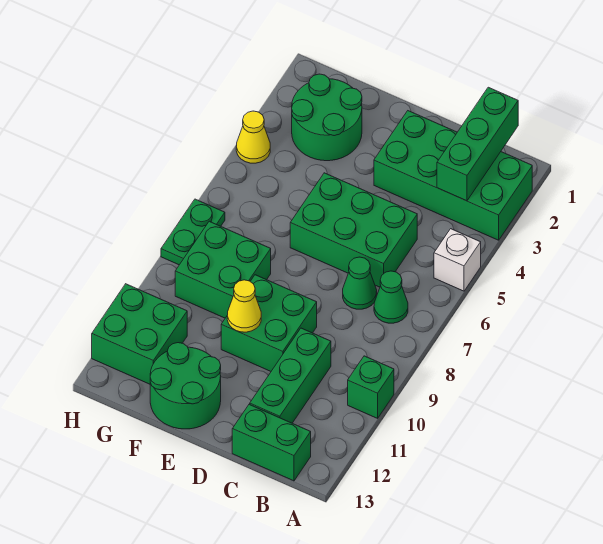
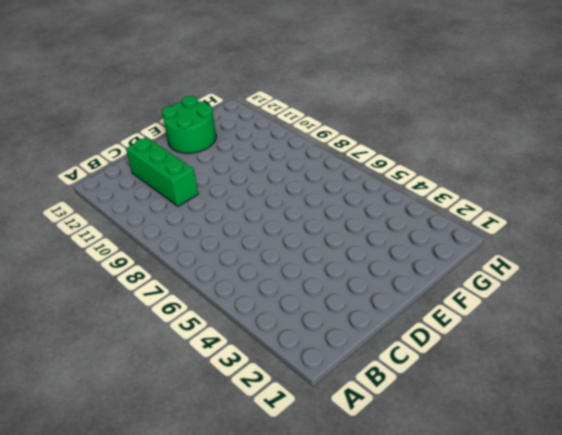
none -> green brick A2:D3 level 1
none -> white brick A5 level 1
none -> green brick A10 level 1

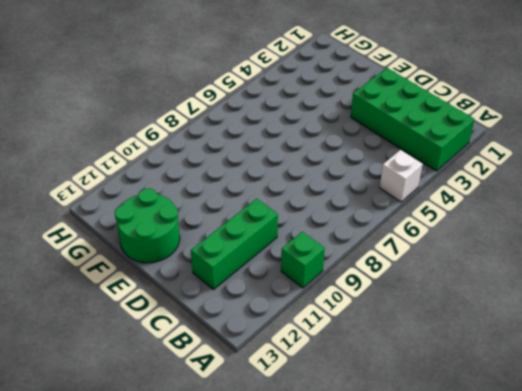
none -> green cone B7 level 1
none -> green brick B13:C13 level 1
none -> green brick C5:E6 level 1

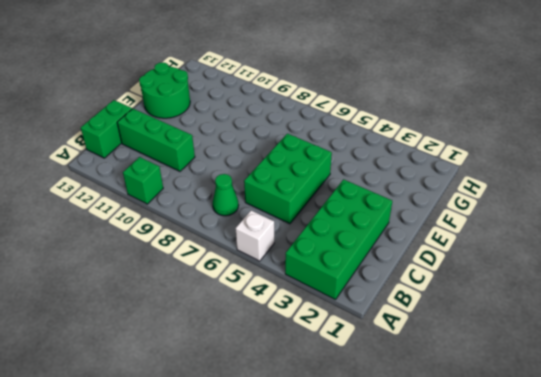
none -> green cone C7 level 1
none -> green brick D9:E10 level 1
none -> green round brick F2:G3 level 1

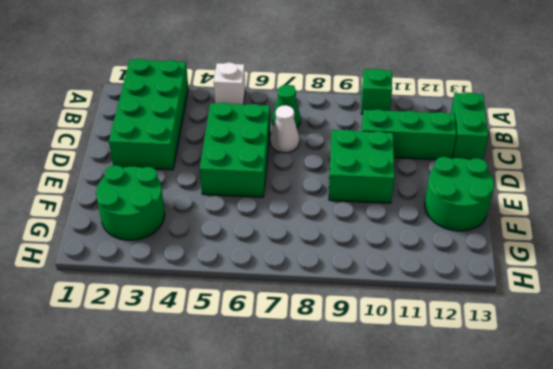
white cone C7 level 1 -> green cone C7 level 1
none -> green brick F8:G9 level 1
none -> green brick G11:H12 level 1
none -> yellow cone H4 level 1

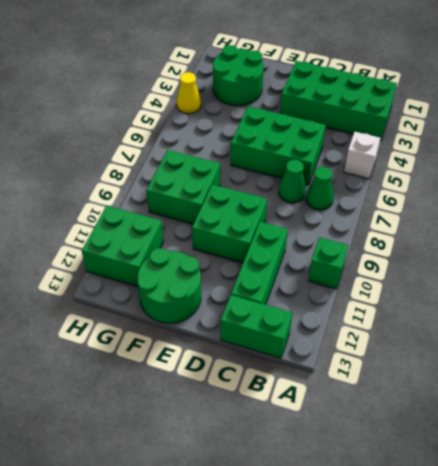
none -> green plate H7:H8 level 1
none -> green brick B1:B3 level 2
none -> yellow cone E10 level 2

